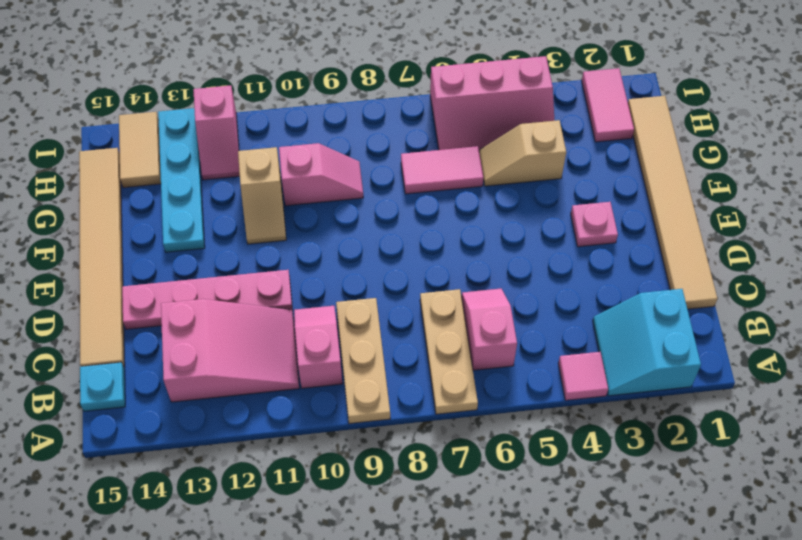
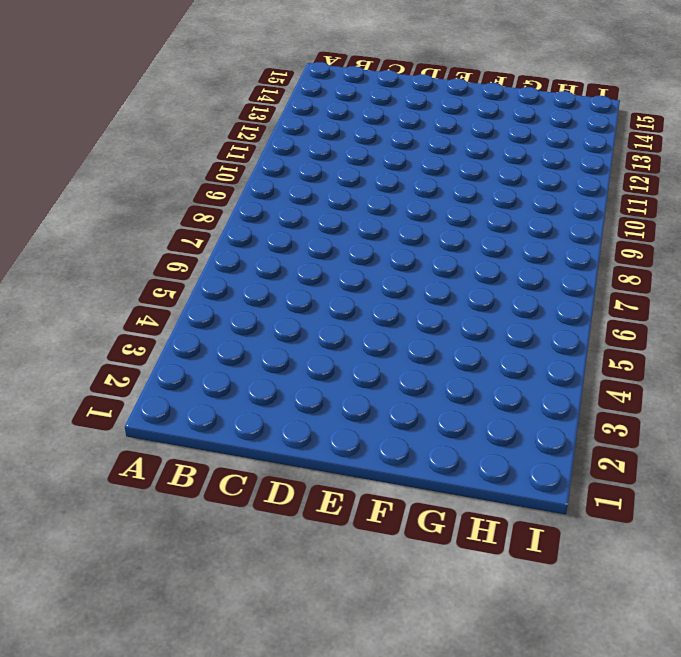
none -> cyan slope A2:B3 level 1 top 2
none -> pink tile A4 level 1
none -> tan plate A7:C7 level 1

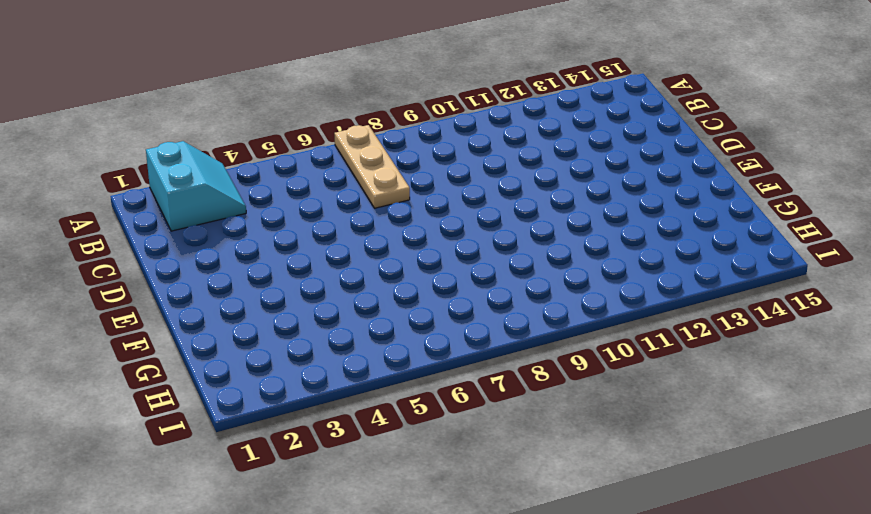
none -> pink tile A4 level 1
none -> tan plate A9:C9 level 1
none -> pink slope B6:C6 level 1 top B

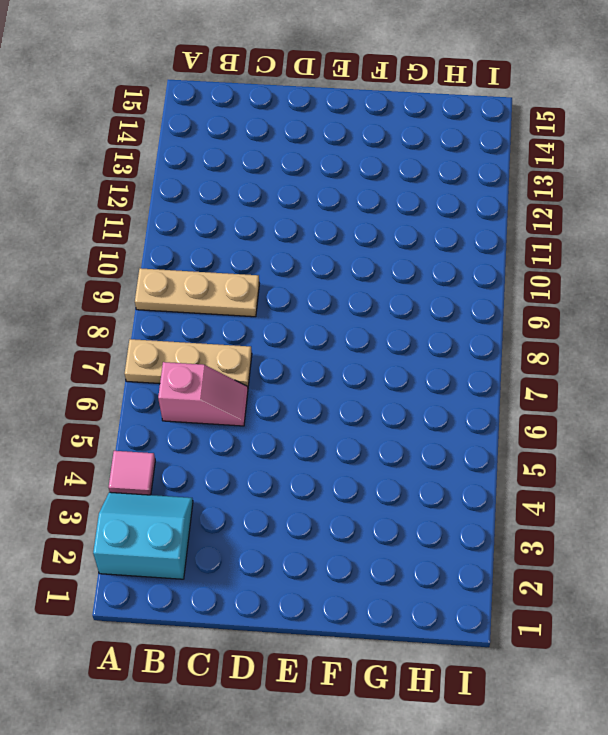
none -> pink slope B10:C10 level 1 top B
none -> pink slope B11:C13 level 1 top 13
none -> cyan plate B15 level 1

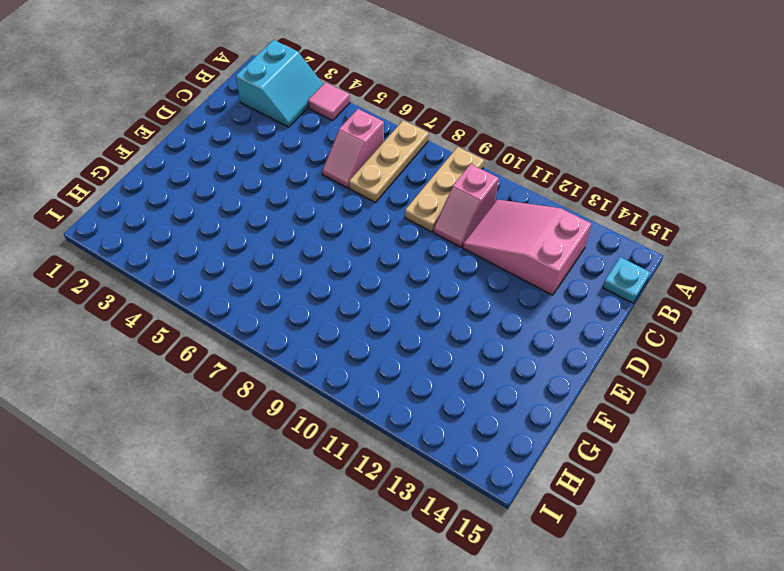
none -> tan tile C1:H1 level 1
none -> tan tile C15:H15 level 1
none -> pink plate D11:D14 level 1

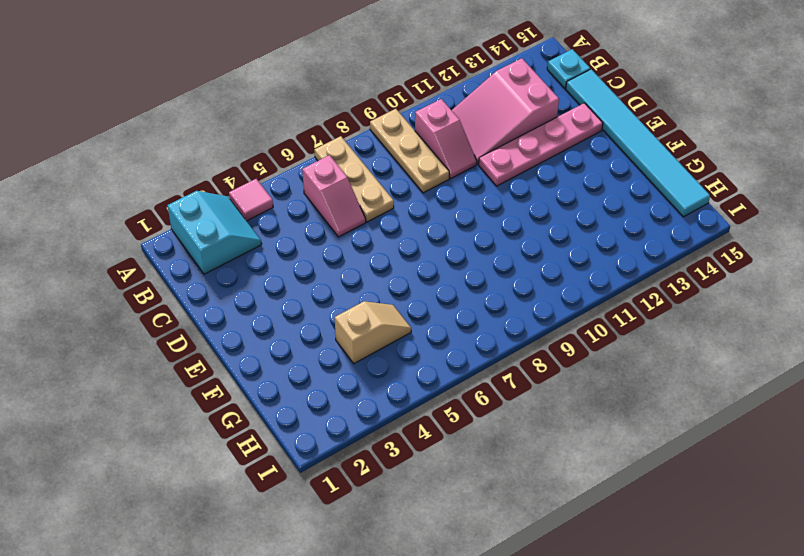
cyan tile C15:H15 level 1 -> tan tile C15:H15 level 1
none -> tan tile C1:H1 level 1
none -> pink plate E3 level 1
none -> tan slope F11:G11 level 1 top G

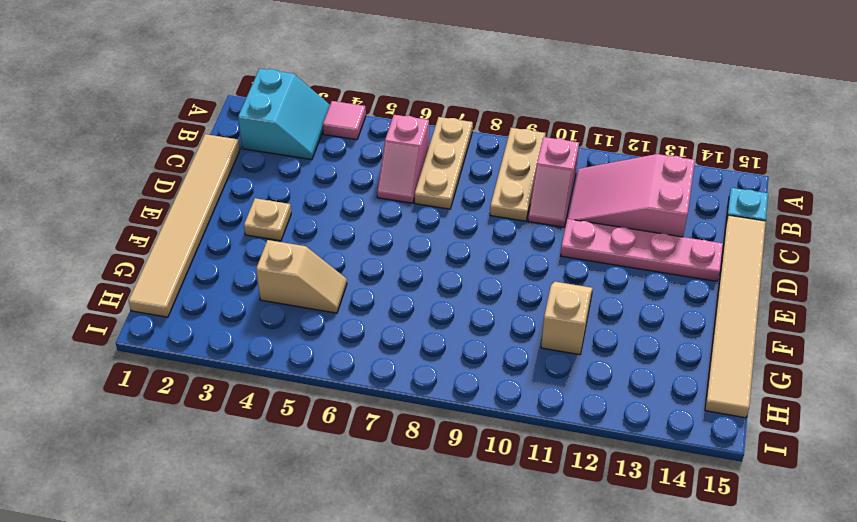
tan plate E3 level 1 -> pink plate E3 level 1
none -> cyan plate F13:I13 level 1
none -> pink tile G6:G7 level 1
none -> pink slope G9:G10 level 1 top 10

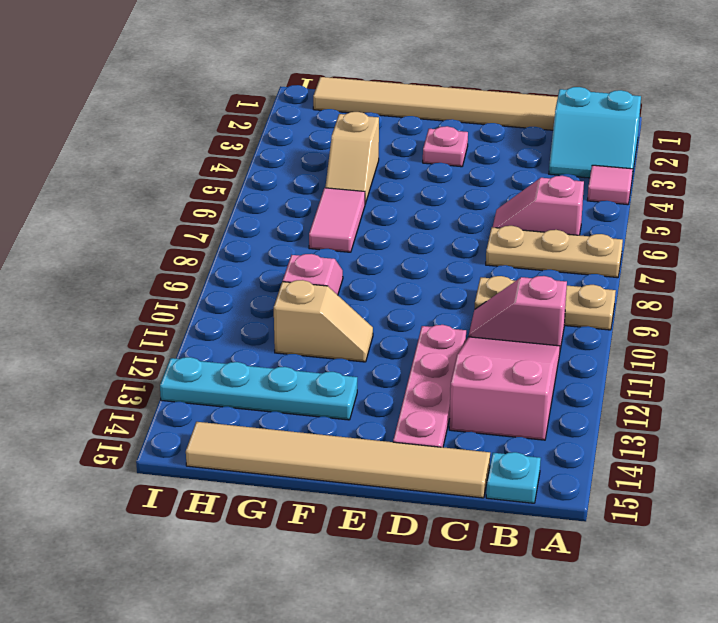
none -> pink tile H2:I2 level 1
none -> pink slope H4:I6 level 1 top I
none -> pink slope H12:I12 level 1 top I

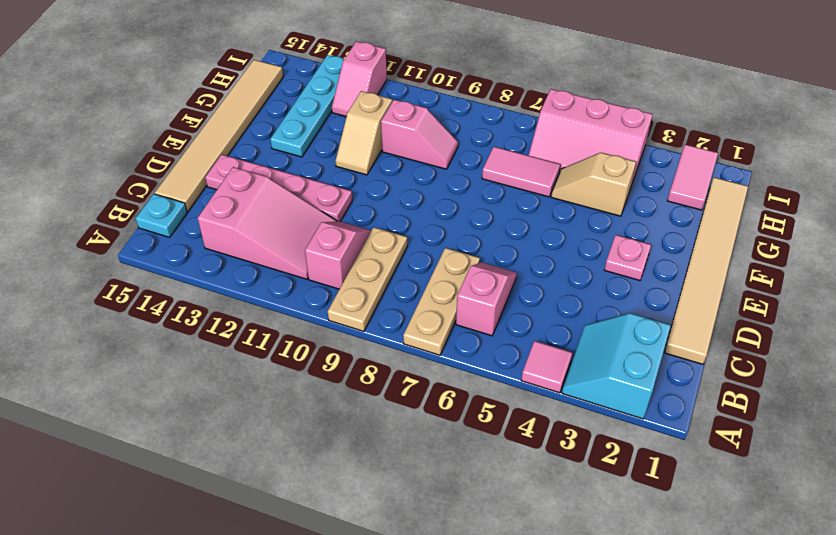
none -> tan tile H14:I14 level 1

